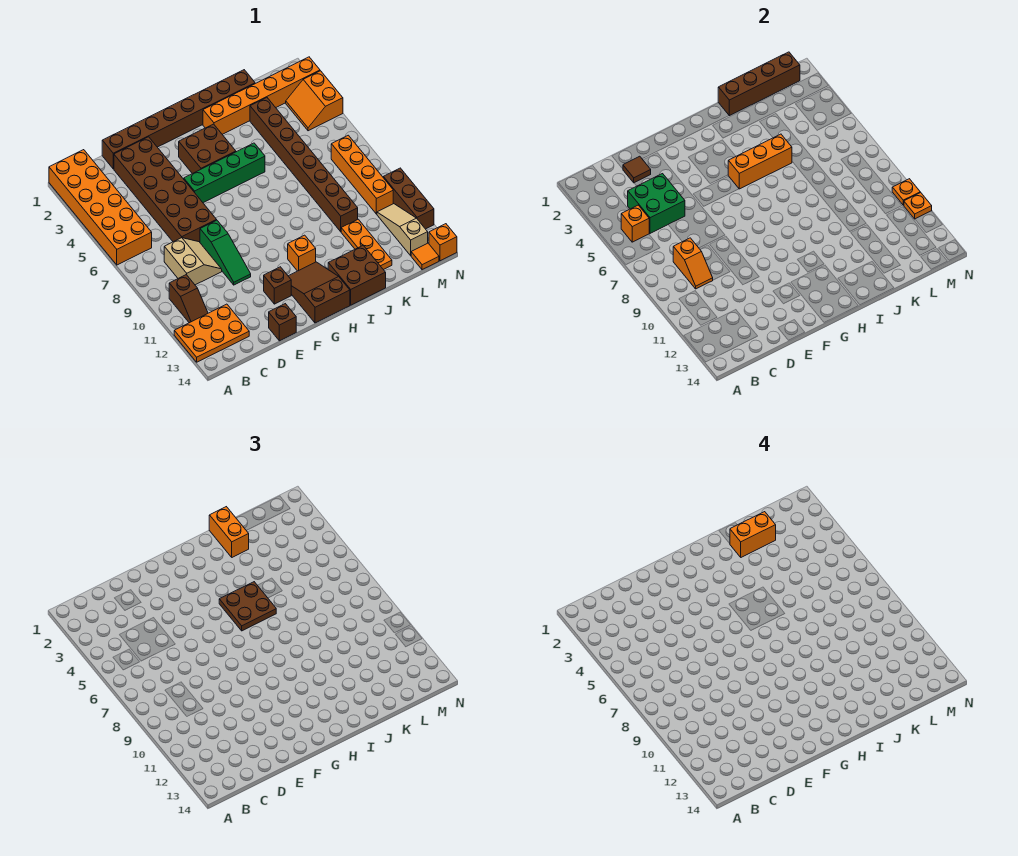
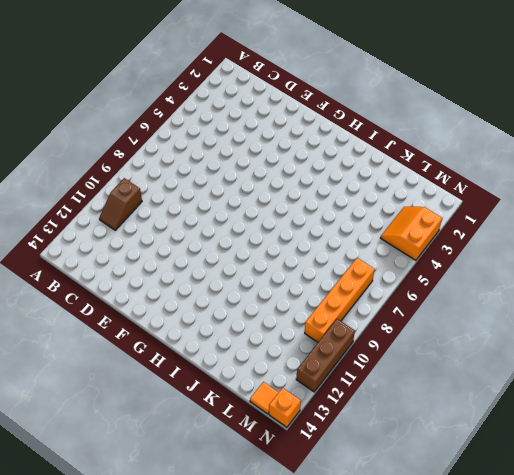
none -> orange brick A1:B6 level 1
none -> orange plate A12:C13 level 1
none -> tan slope C8:D9 level 1 top C
none -> brown brick D1:K1 level 1

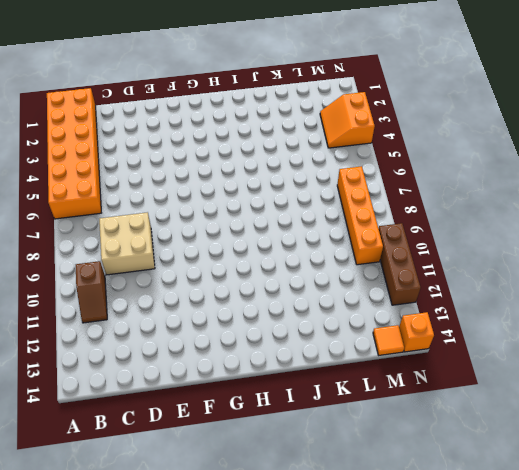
tan brick C8:D9 level 1 -> tan slope C8:D9 level 1 top C
none -> orange plate A12:C13 level 1
none -> brown brick D1:K1 level 1
none -> brown brick D2:E7 level 1
none -> green slope E8:E10 level 1 top 8

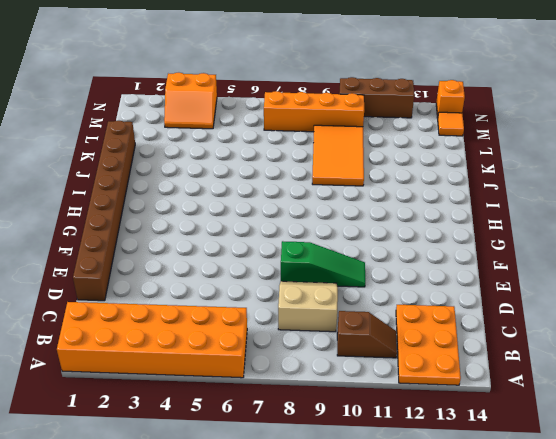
orange tile J9:L10 level 1 -> brown brick K3:K10 level 1
none -> brown brick D2:E7 level 1
none -> brown brick E14 level 1
none -> green brick F5:I5 level 1
none -> brown brick F12 level 1

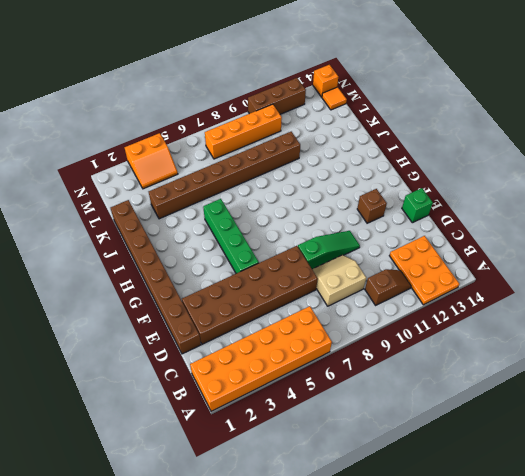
green brick E14 level 1 -> brown brick E14 level 1
none -> brown brick G3:H4 level 1
none -> brown slope G12:H14 level 1 top 14
none -> orange brick H11 level 1
none -> orange brick I2:N2 level 1

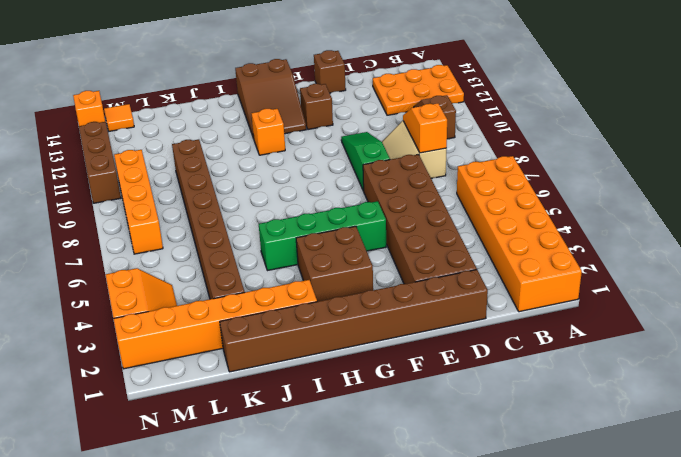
none -> brown brick I13:J14 level 1
none -> orange plate K11:K13 level 1
none -> tan slope M11:M13 level 1 top 13
none -> orange brick B5 level 2

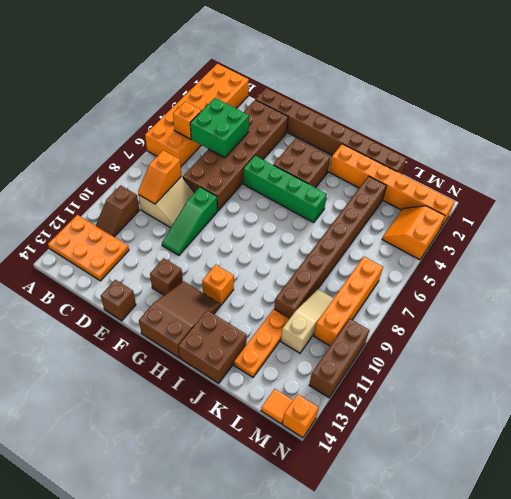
tan slope L9:L11 level 1 top 11 -> tan slope M11:M13 level 1 top 13
none -> brown tile D2 level 2
none -> orange brick H5:J5 level 2
none -> brown brick J1:M1 level 2
none -> orange plate N10 level 2

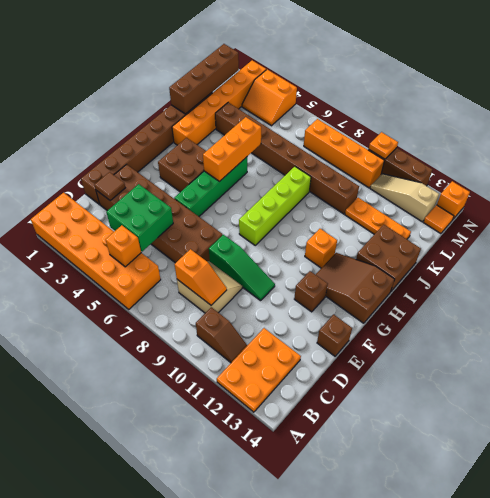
lime brick G8:J8 level 1 -> none
none -> orange plate N11 level 2
none -> brown plate H5:I6 level 3
none -> orange brick J1:J2 level 3
none -> orange brick J2:K2 level 4

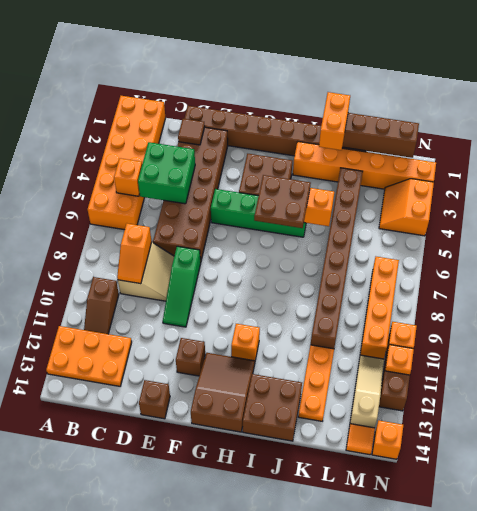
none -> orange brick J2:K2 level 4

